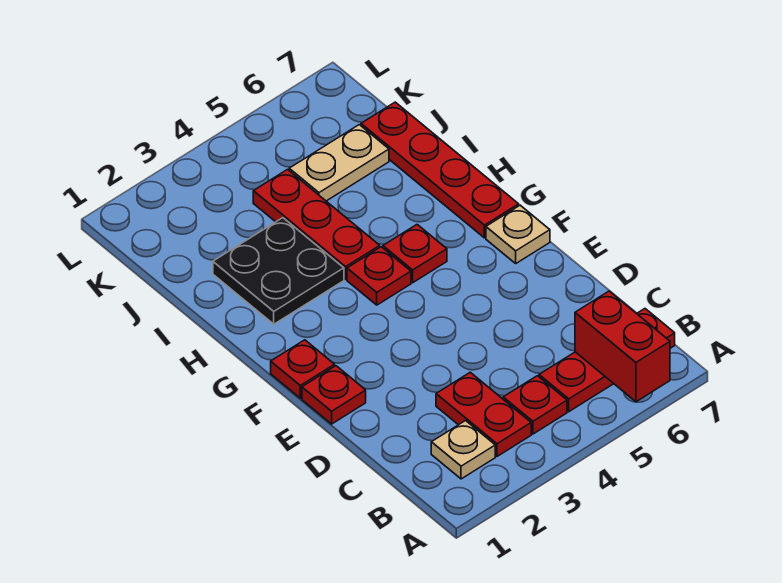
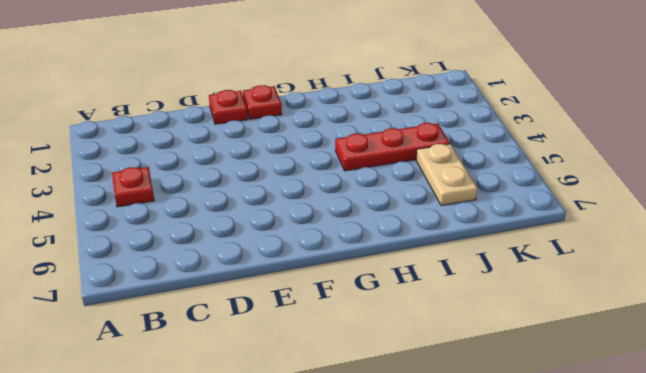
none -> tan plate B2 level 1
none -> red plate B3:C3 level 1
none -> red plate B5:B7 level 1

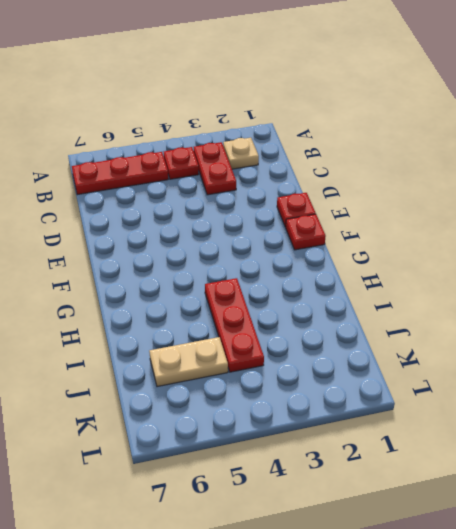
none -> tan plate F7 level 1
none -> red plate G4 level 1
none -> red plate G5 level 1

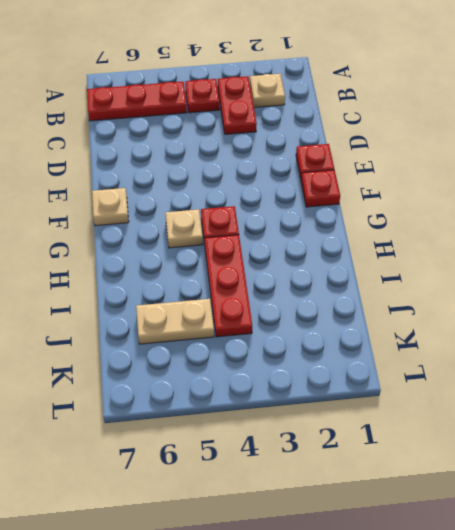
tan plate G5 level 1 -> red plate G5 level 1
none -> red plate G7:J7 level 1
none -> black plate H2:I3 level 1
none -> red brick A6:B6 level 2

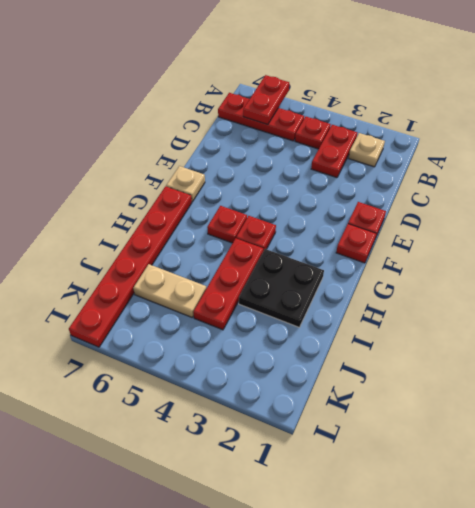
red plate A6:B6 level 2 -> red brick A6:B6 level 2
red plate G7:L7 level 1 -> red plate G7:J7 level 1

